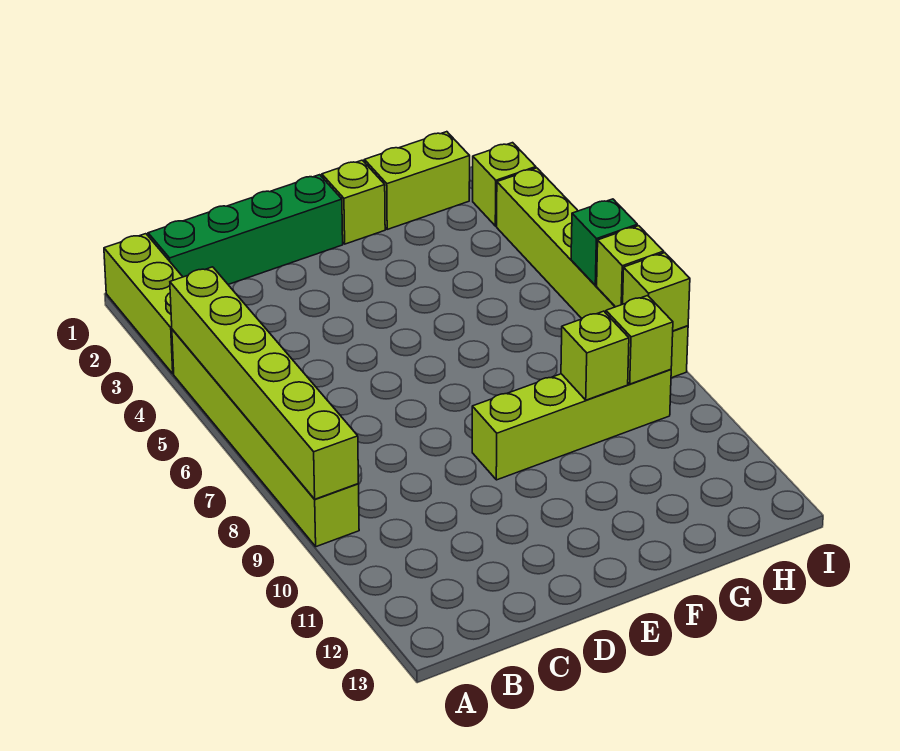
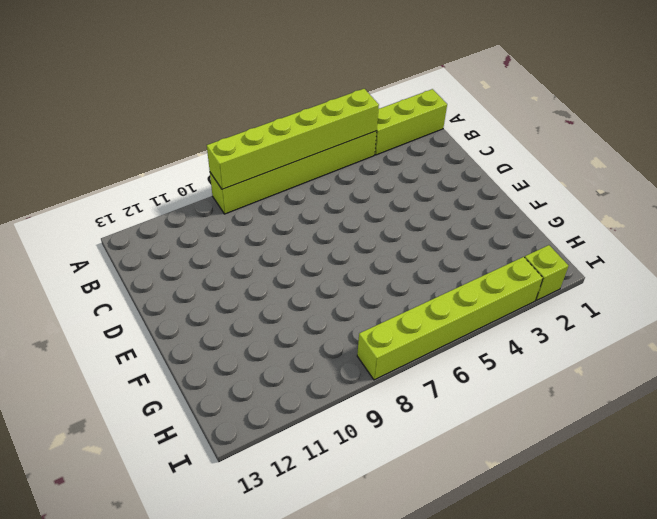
none -> green brick B1:E1 level 1
none -> lime brick E9:H9 level 1
none -> lime brick F1 level 1

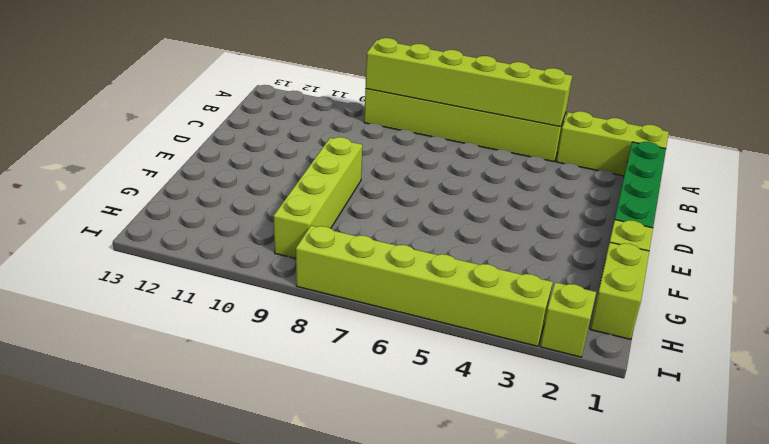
none -> lime brick G9 level 2
none -> lime brick H9 level 2
none -> green brick I6 level 2

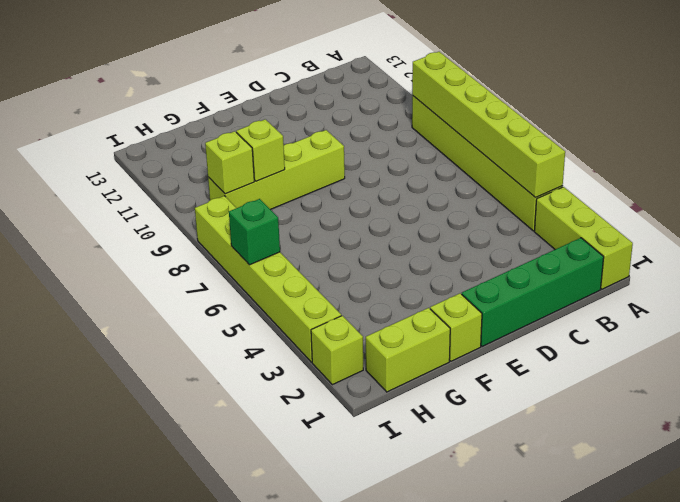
none -> lime brick I7 level 2
none -> lime brick I8 level 2

